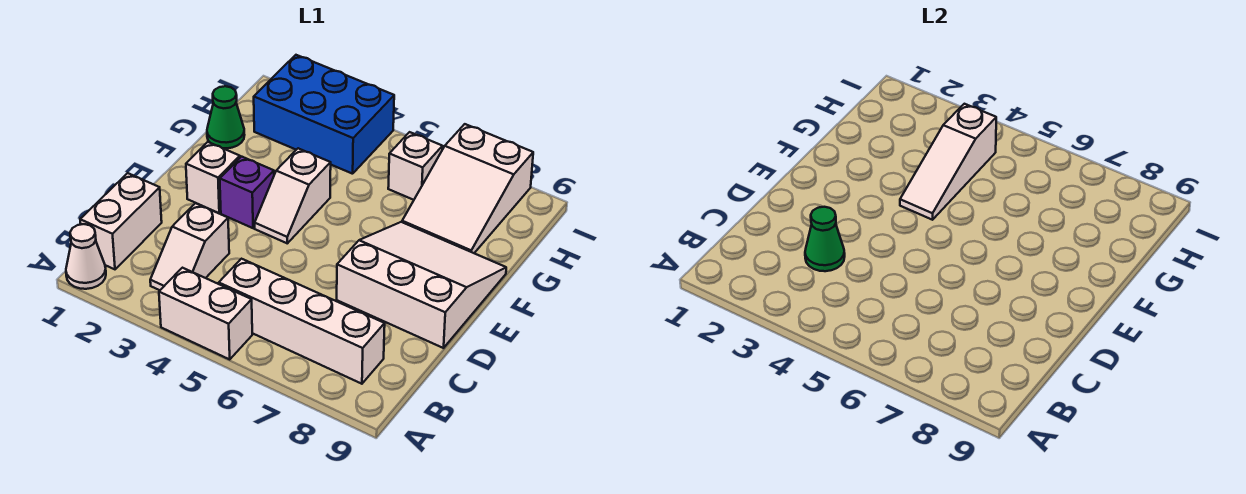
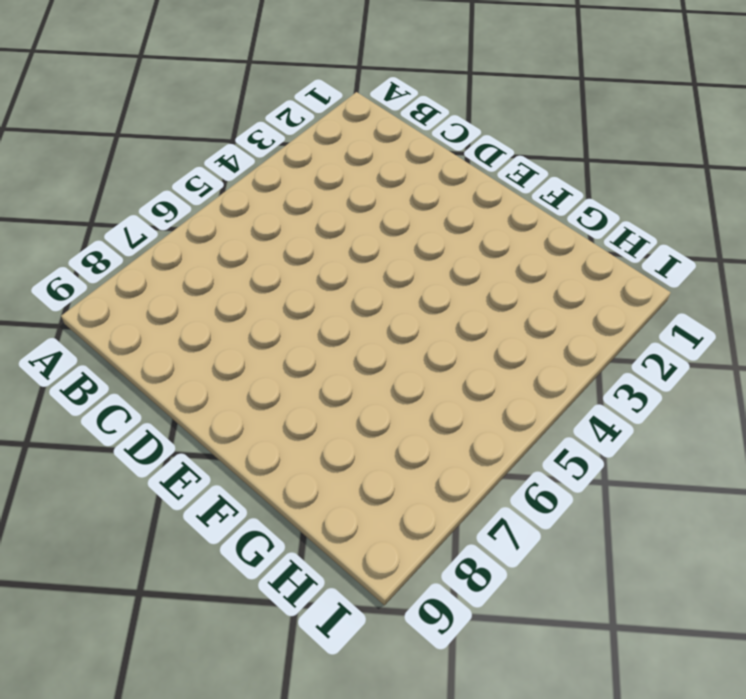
none -> white cone A1 level 1
none -> white brick A4:A5 level 1
none -> white brick B1:C1 level 1

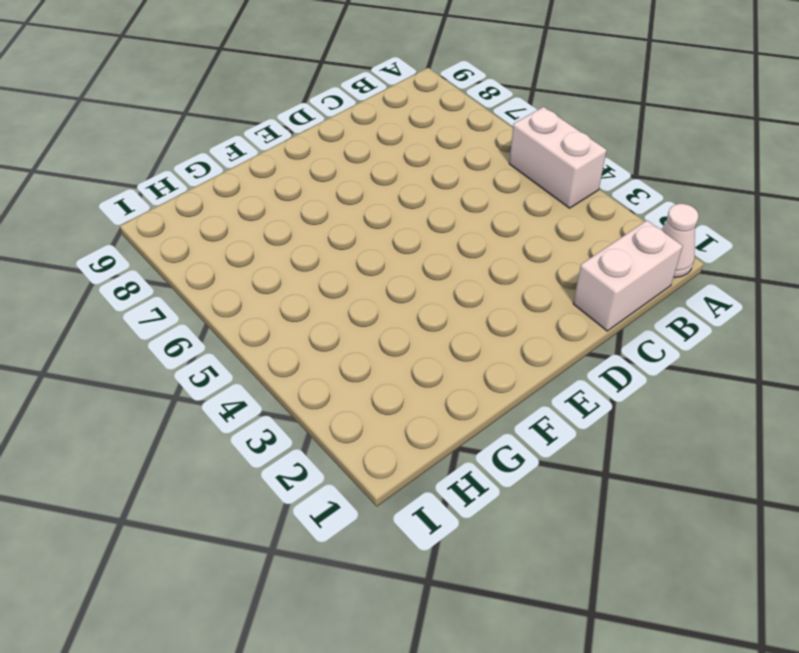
none -> white slope B3:C3 level 1 top C
none -> white brick B5:B8 level 1
none -> white slope D7:F9 level 1 top D

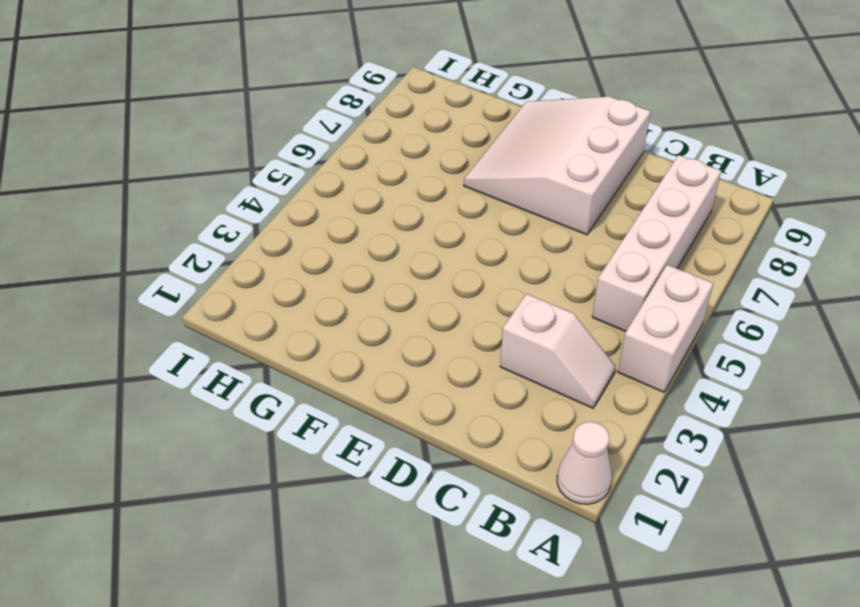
none -> white brick B1:C1 level 1
none -> white brick E2 level 1
none -> purple brick E3 level 1

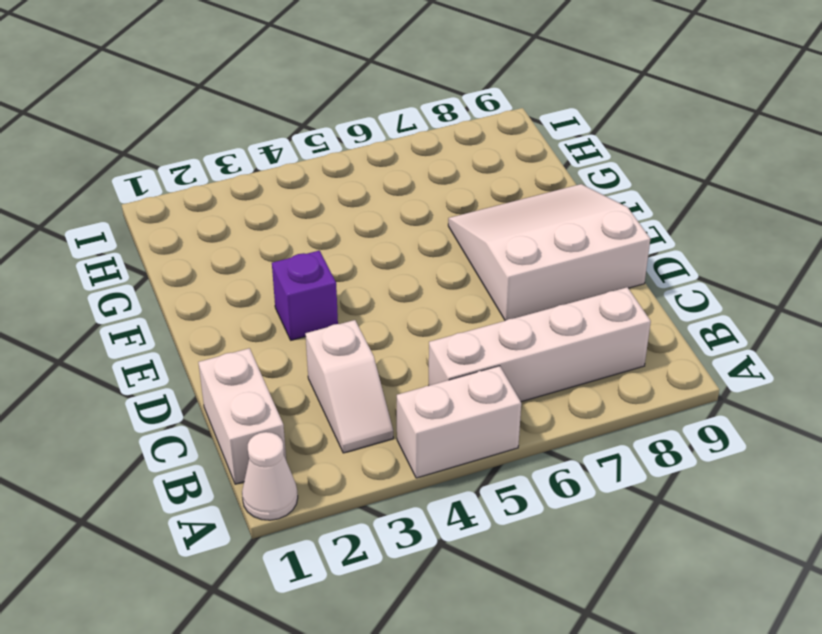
none -> white brick E2 level 1
none -> white slope E4:F4 level 1 top F
none -> green cone G1 level 1

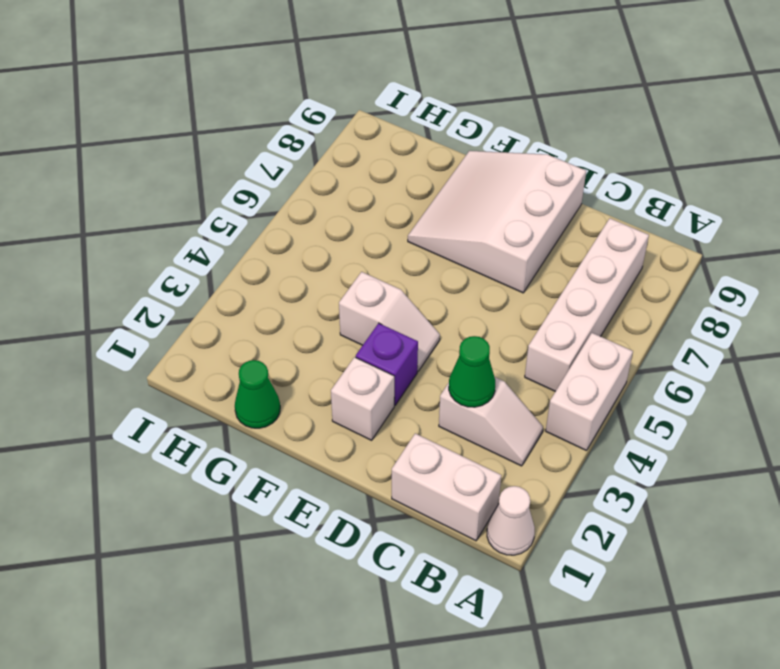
none -> white slope G7:I8 level 1 top I
none -> blue brick H2:I4 level 1
none -> white brick H6 level 1

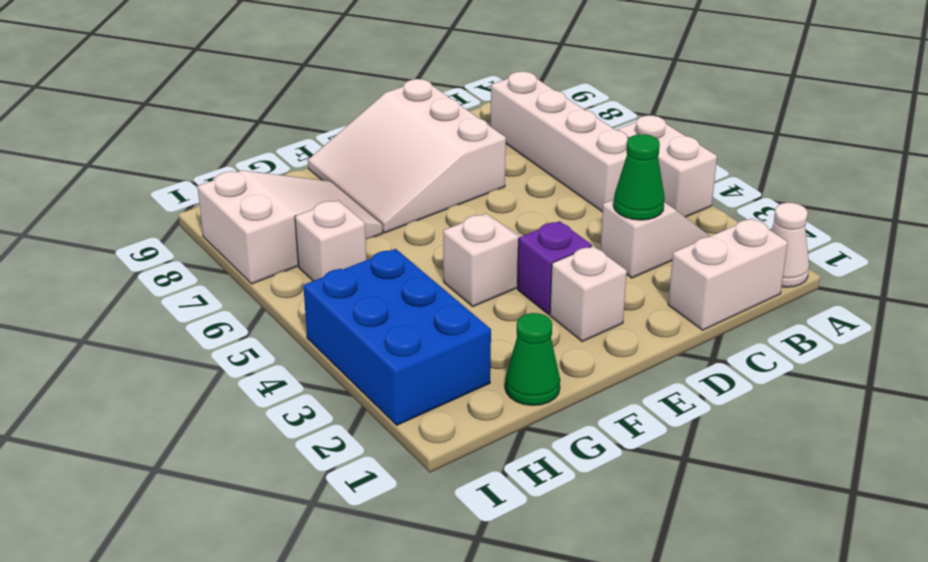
none -> white slope F4:H4 level 2 top H

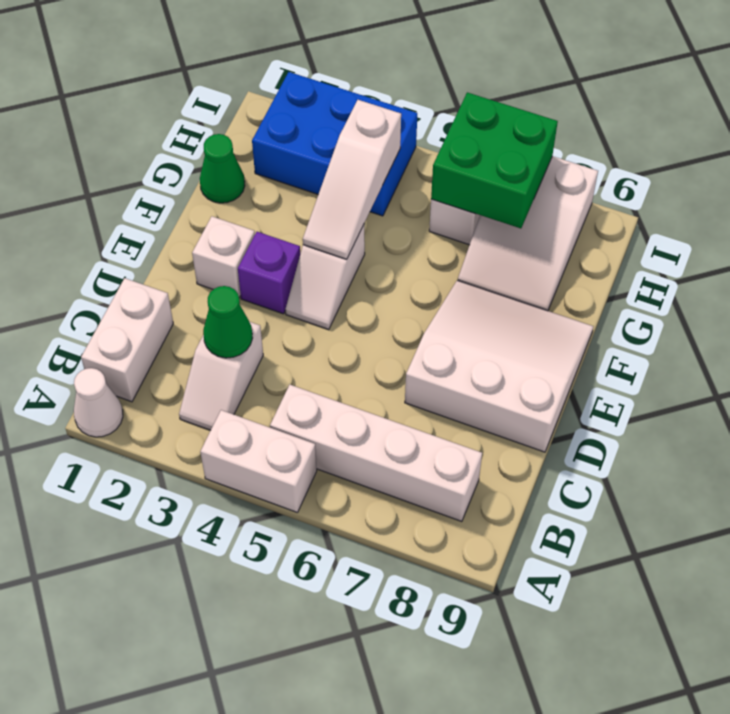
green brick H6:I7 level 2 -> none

